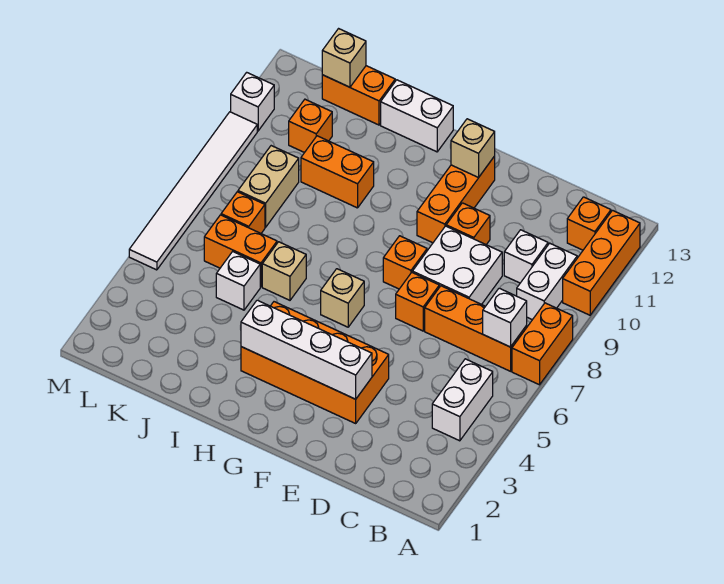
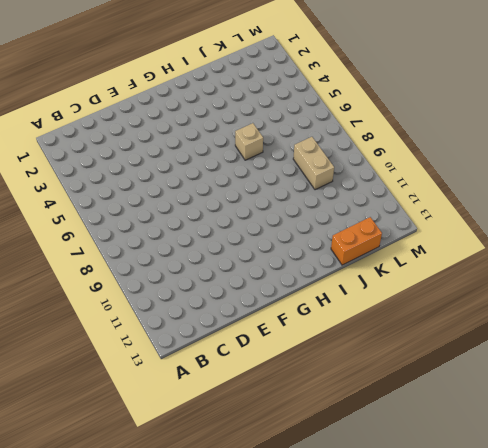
none -> orange brick A7:A8 level 1
none -> orange brick A10:A12 level 1
none -> white brick B4:B5 level 1

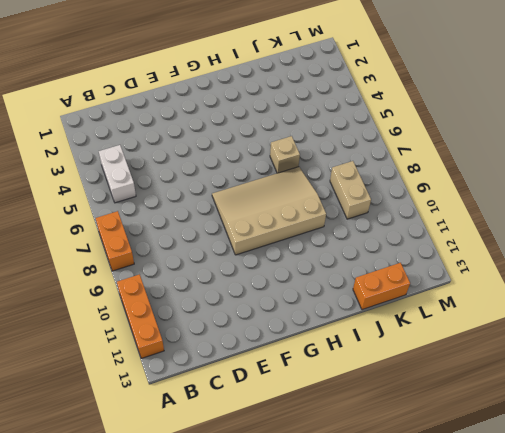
tan slope F7:I9 level 1 top 9 -> orange brick F8 level 1
none -> orange brick B7:D7 level 1
none -> white brick B9:B10 level 1
none -> orange brick B12 level 1

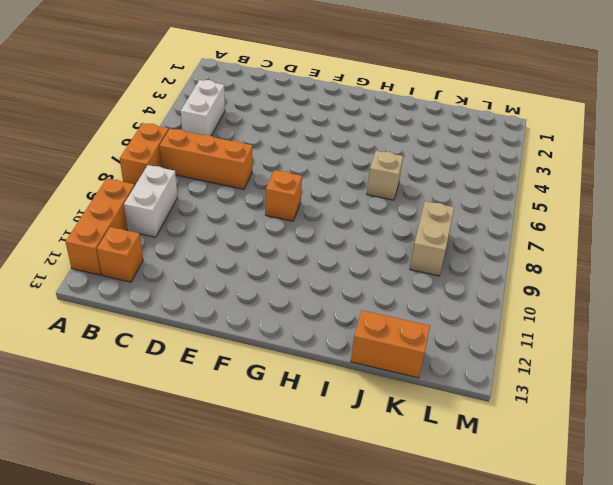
none -> white brick C10 level 1
none -> white brick D8:E9 level 1
none -> orange brick E3:H4 level 1

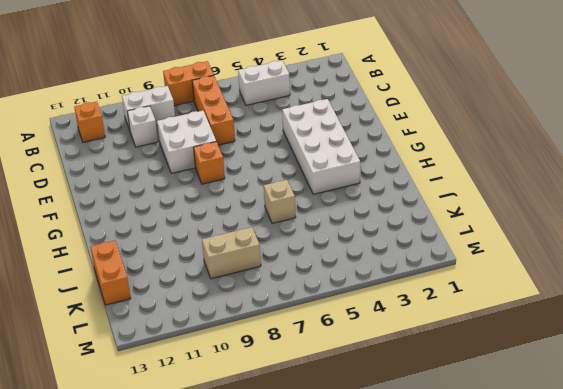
white brick E3:H4 level 1 -> orange brick E3:H4 level 1
none -> orange brick A10:A12 level 1
none -> orange brick E7 level 1
none -> orange brick E10 level 1

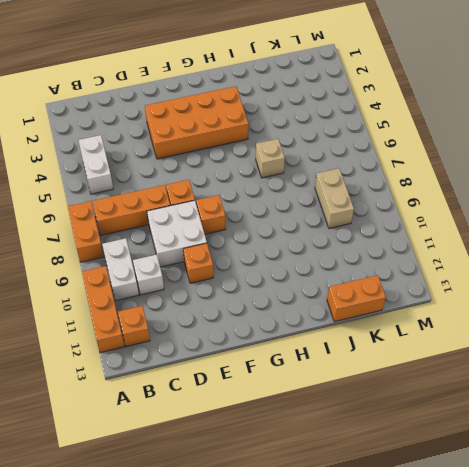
none -> orange brick F10:F12 level 1
none -> tan brick G6 level 1
none -> white brick H13:I13 level 1

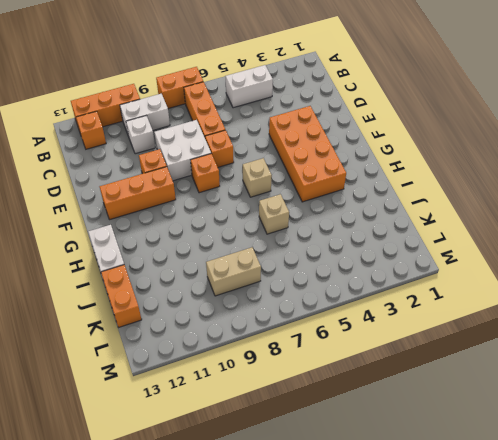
none -> orange brick I10:J10 level 1
none -> white brick J5 level 1
none -> orange brick J6:K6 level 1

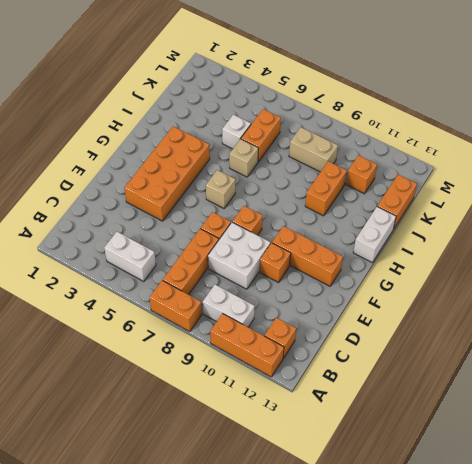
none -> white brick C10 level 1
none -> orange brick K7 level 1
none -> white tile M5:M10 level 1

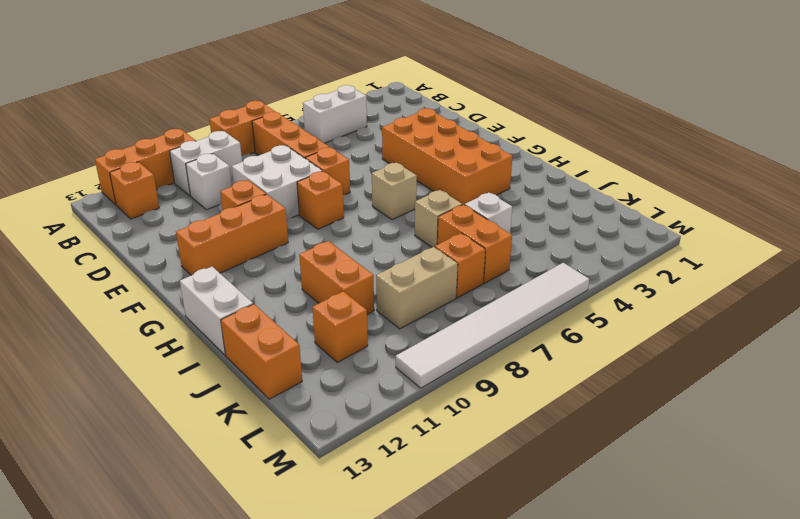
none -> white brick M11 level 1
none -> white brick B7 level 2
none -> white brick E3:H3 level 2

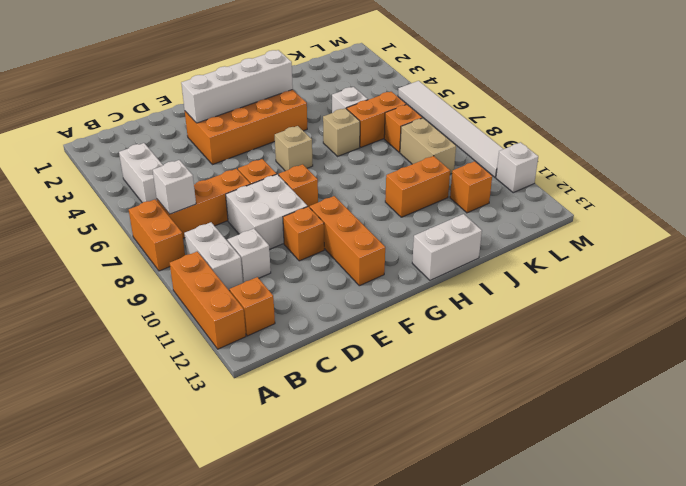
none -> orange brick J13:K13 level 1
none -> tan brick F12 level 2
none -> tan brick K13 level 2

